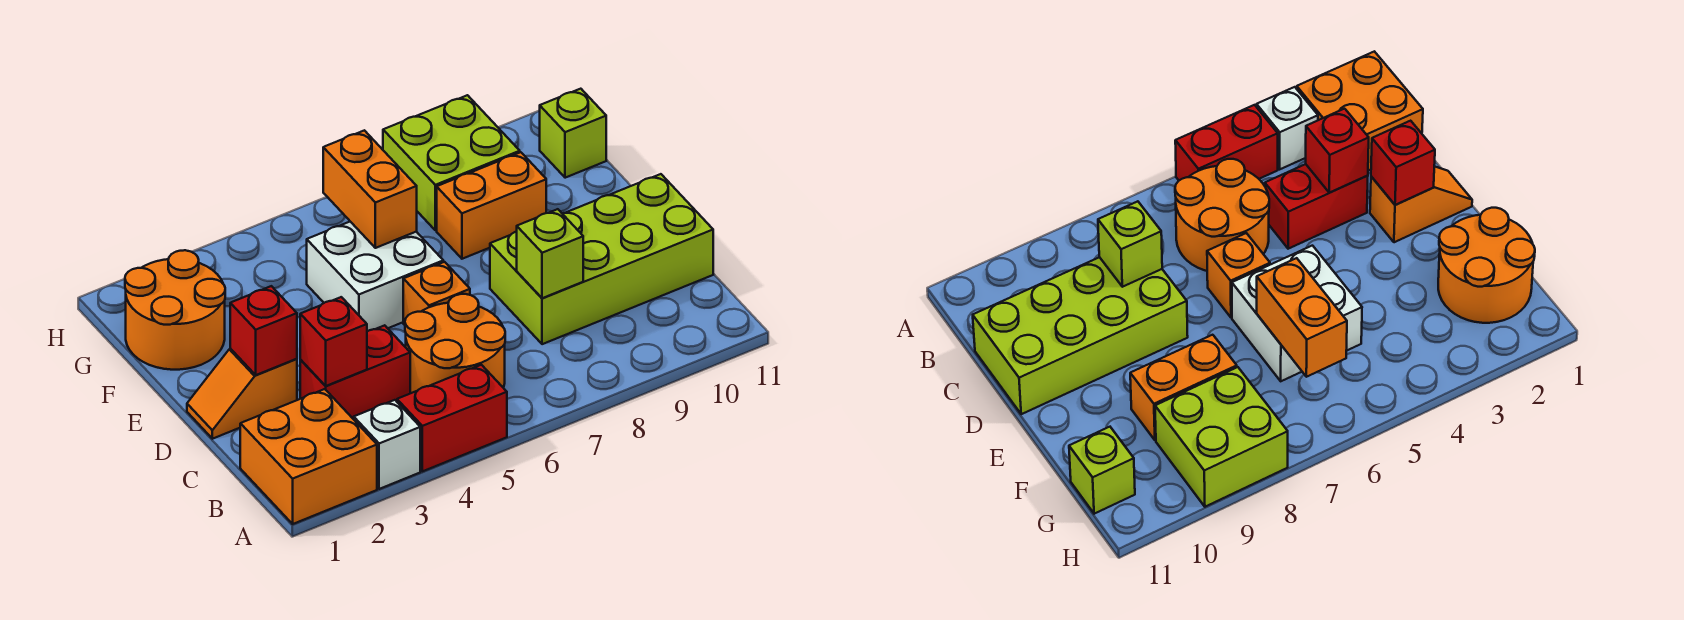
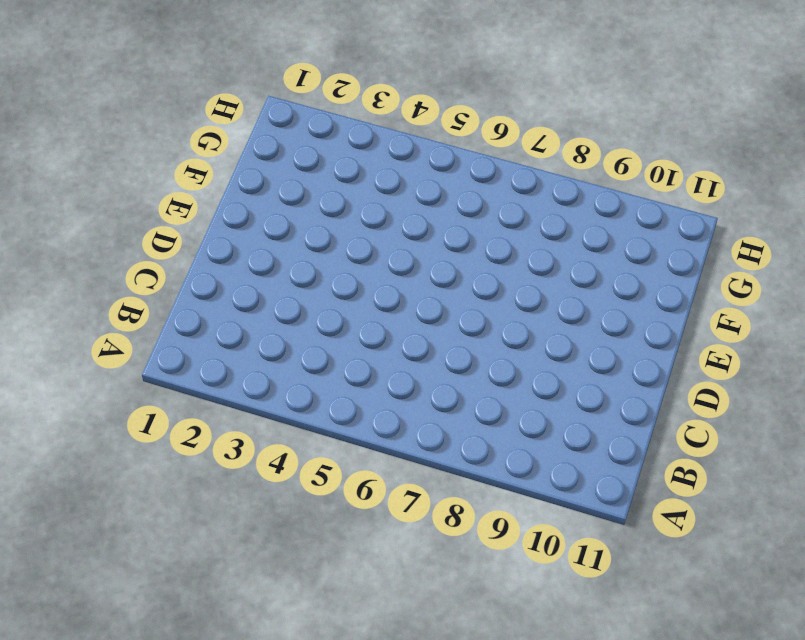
none -> orange brick A1:B2 level 1
none -> white brick A3 level 1
none -> red brick A4:A5 level 1

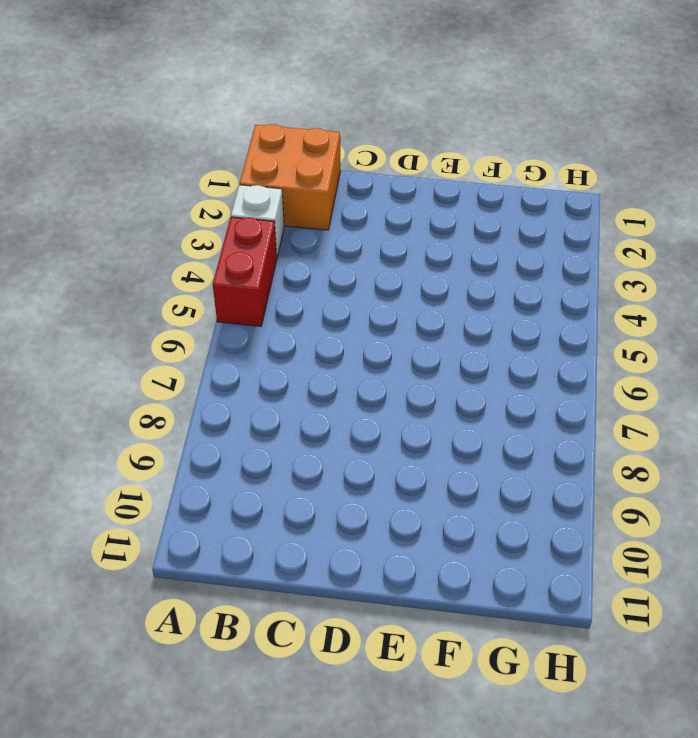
none -> orange round brick B5:C6 level 1
none -> red brick C3:C4 level 1
none -> lime brick C8:D11 level 1

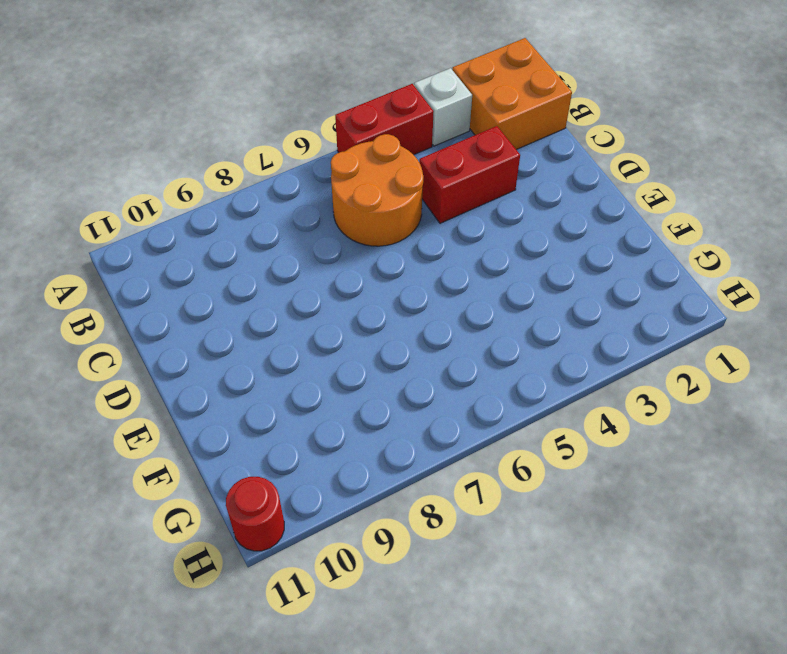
red round brick H11 level 1 -> none
none -> lime brick C8:D11 level 1
none -> orange slope D1:D2 level 1 top 2
none -> orange brick D6 level 1

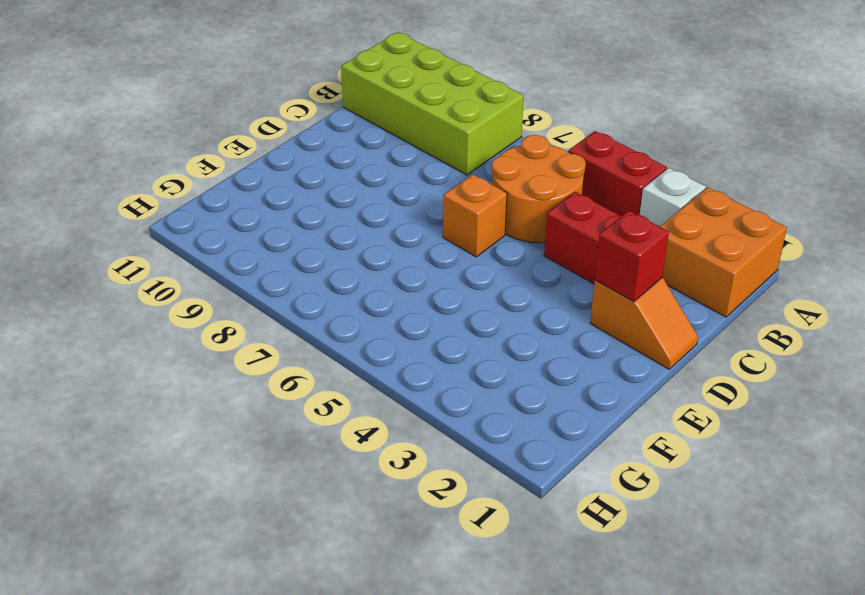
lime brick A8:B11 level 1 -> lime brick C8:D11 level 1
none -> white brick E5:F6 level 1
none -> orange round brick F1:G2 level 1
none -> orange brick F8:F9 level 1

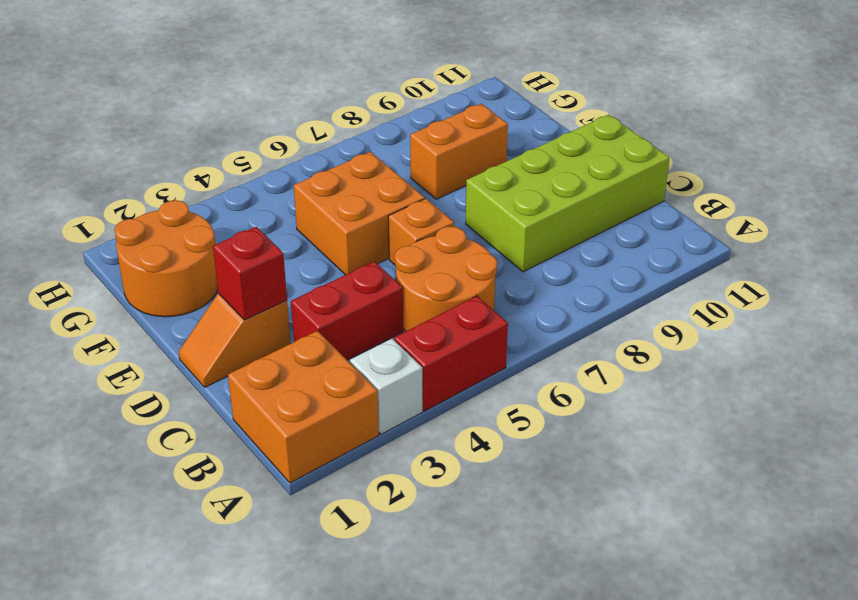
orange brick E5:F6 level 1 -> white brick E5:F6 level 1
none -> lime brick G8:H9 level 1
none -> lime brick G11 level 1
none -> red brick C3 level 2

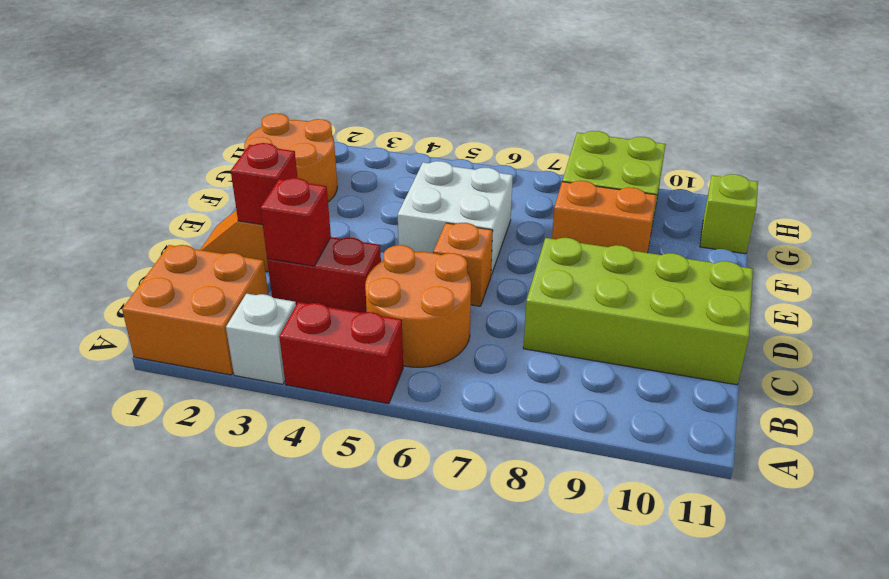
none -> lime brick C8 level 2
none -> orange brick F6:G6 level 2

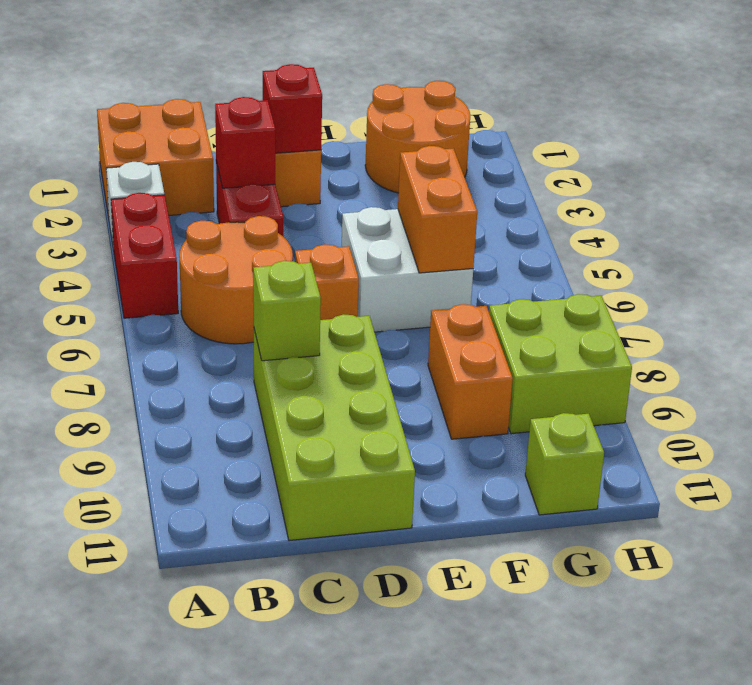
orange brick F5:F6 level 2 -> orange brick F6:G6 level 2

